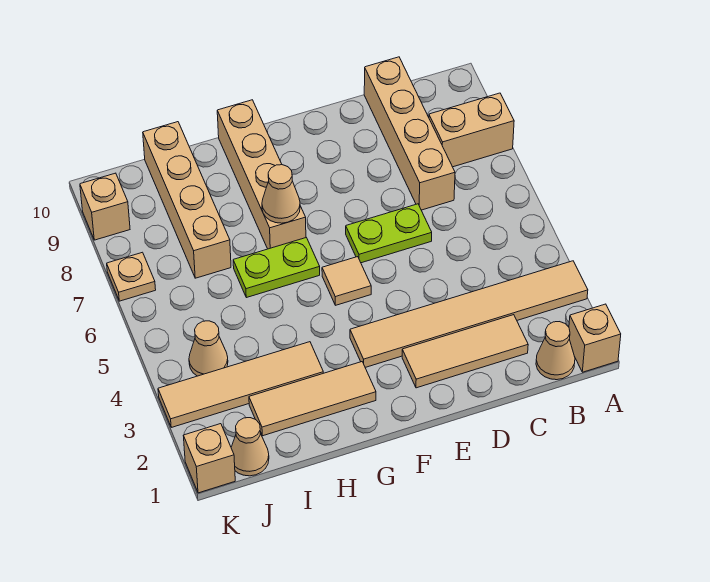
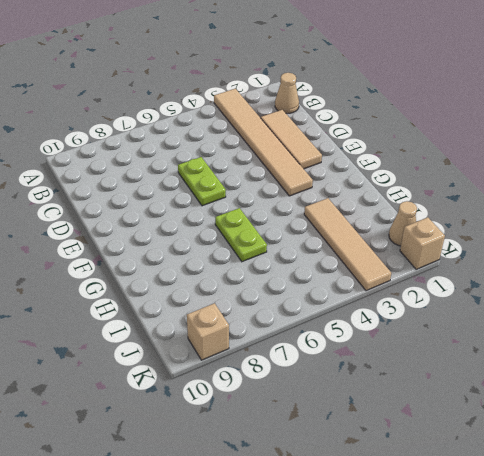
none -> tan brick A1 level 1
none -> tan brick A8:B8 level 1
none -> tan brick C7:C10 level 1

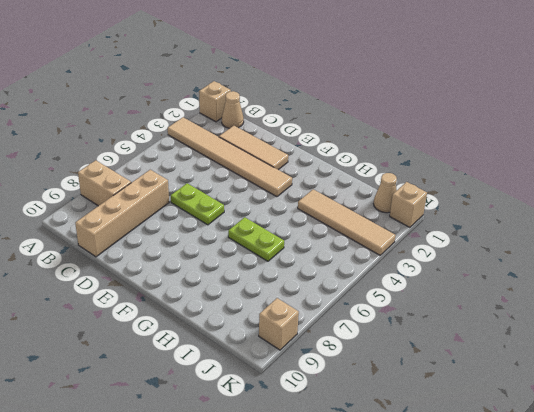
none -> tan tile F5 level 1
none -> tan tile G2:I2 level 1
none -> tan brick G7:G10 level 1

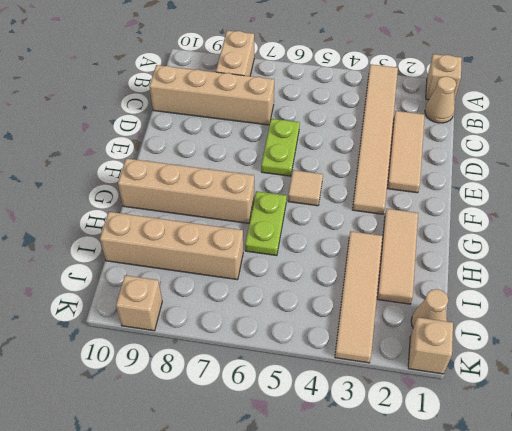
none -> tan cone J4 level 1
none -> tan plate K7 level 1
none -> tan cone G7 level 2

